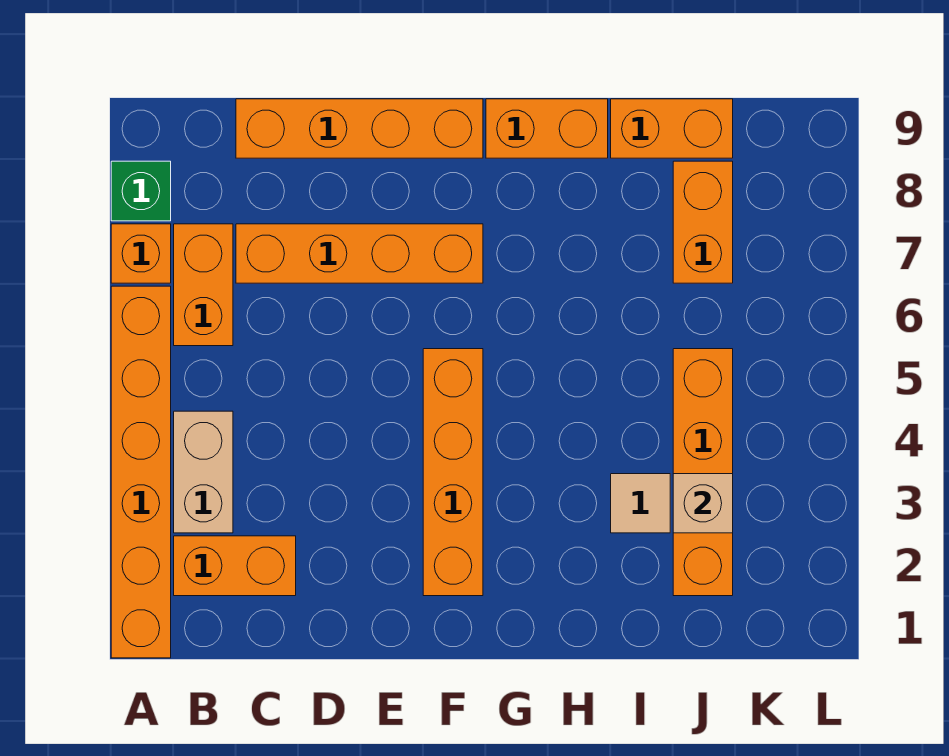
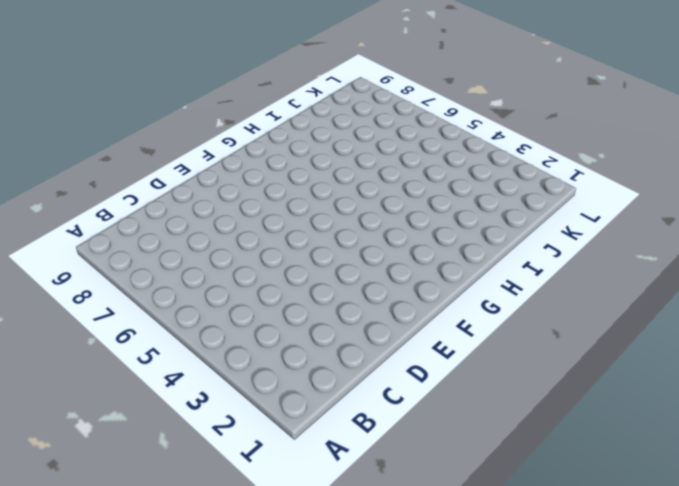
none -> orange brick A1:A6 level 1
none -> orange brick A7 level 1
none -> green brick A8 level 1

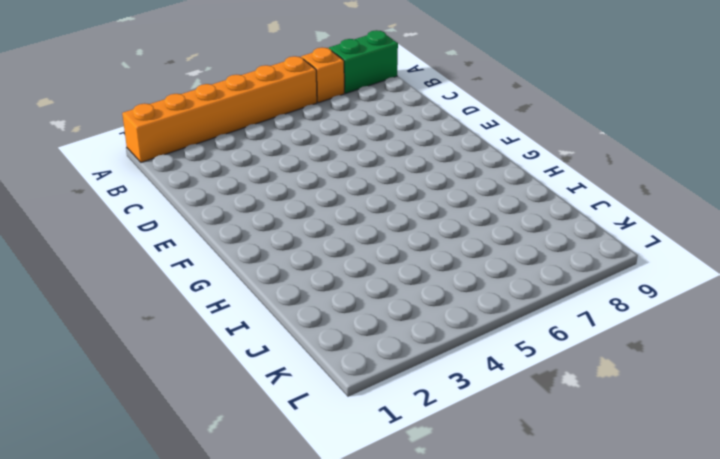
green brick A8:A9 level 1 -> green brick A8 level 1
none -> orange brick B2:C2 level 1
none -> tan brick B3:B4 level 1
none -> orange brick B6:B7 level 1

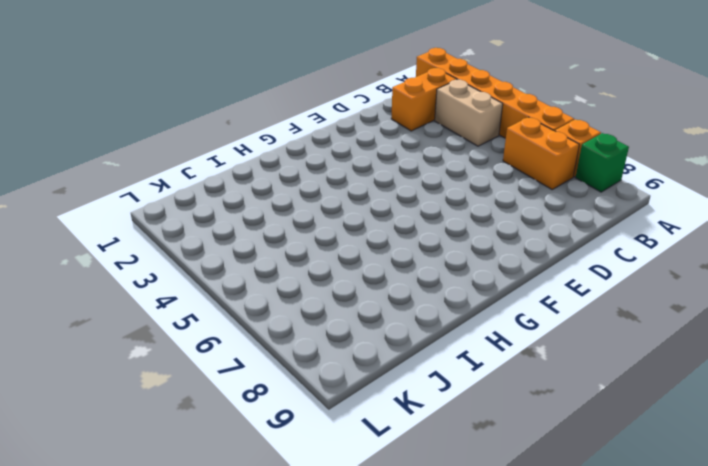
none -> orange brick C7:F7 level 1
none -> orange brick C9:F9 level 1
none -> orange brick F2:F5 level 1

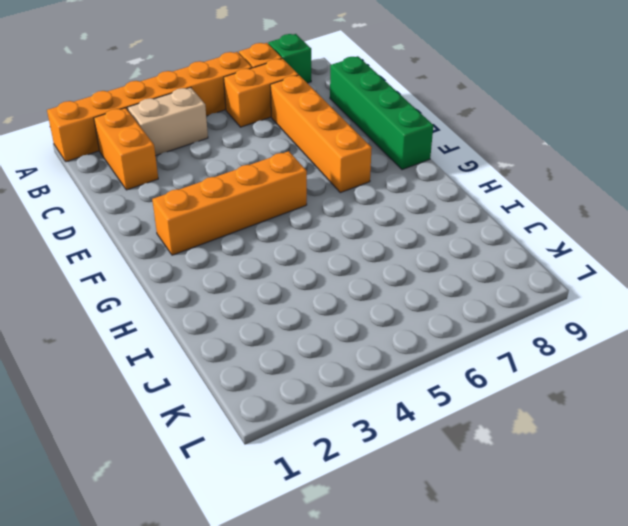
green brick C9:F9 level 1 -> orange brick C9:F9 level 1
none -> orange brick G9:H9 level 1
none -> tan tile I3 level 1
none -> orange brick I9:J9 level 1

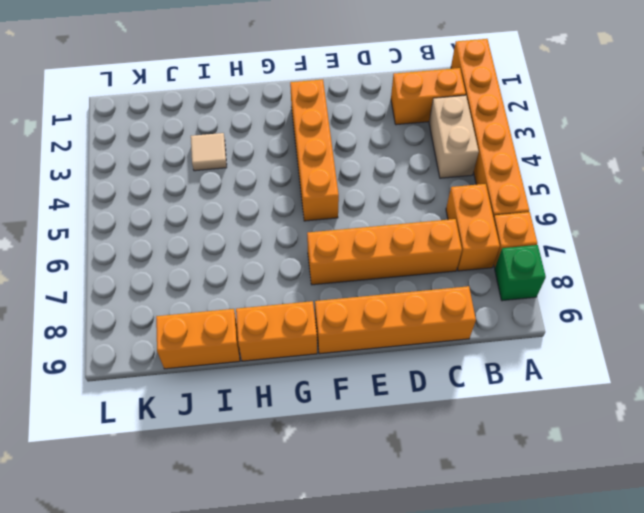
none -> orange brick J2:J5 level 1
none -> orange brick J7:J8 level 1
none -> tan brick J3 level 2

